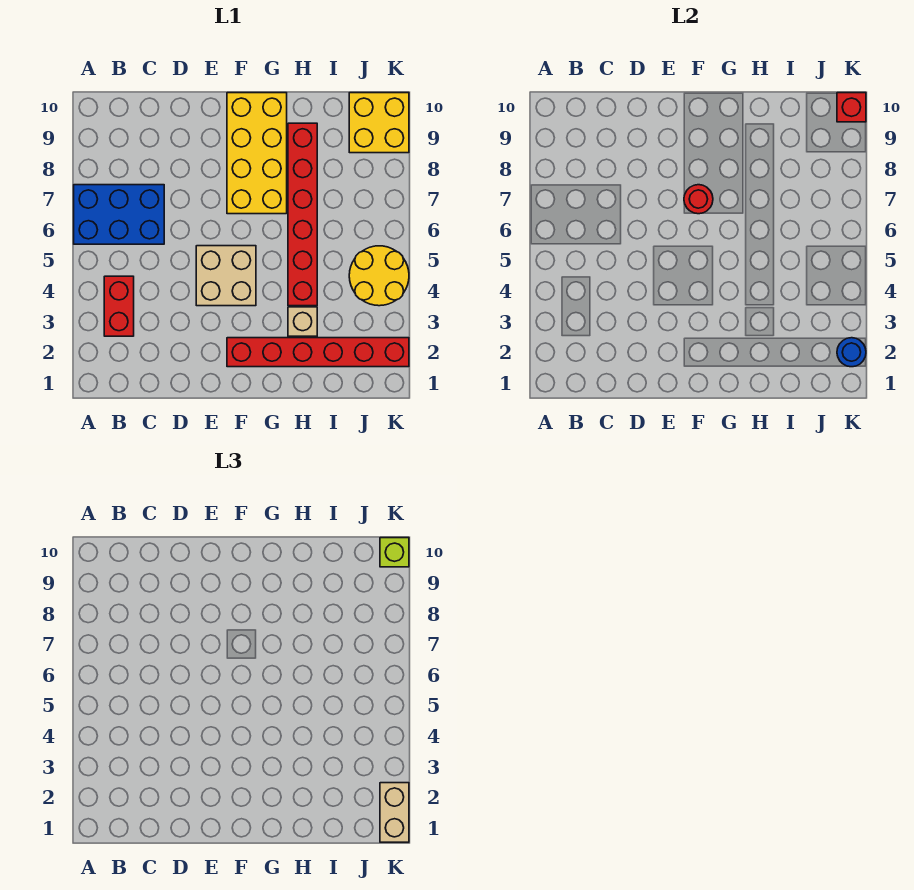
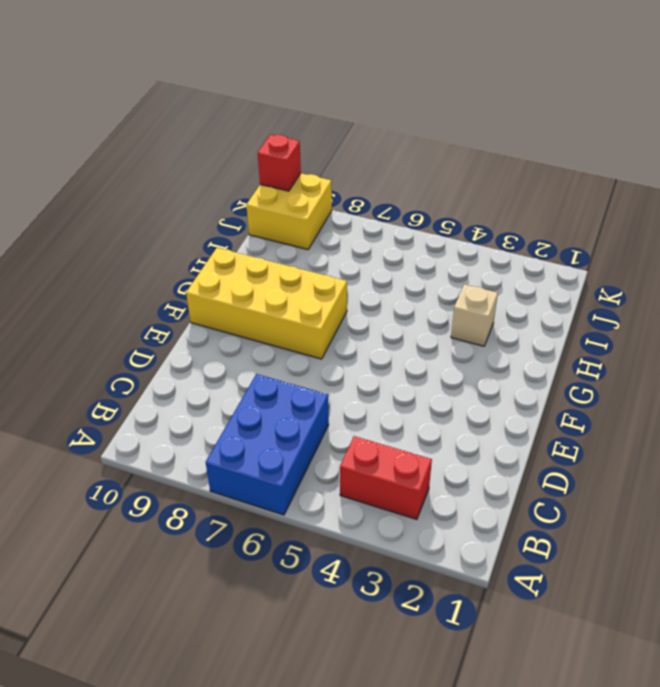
none -> tan brick E4:F5 level 1
none -> red brick F2:K2 level 1
none -> red brick H4:H9 level 1

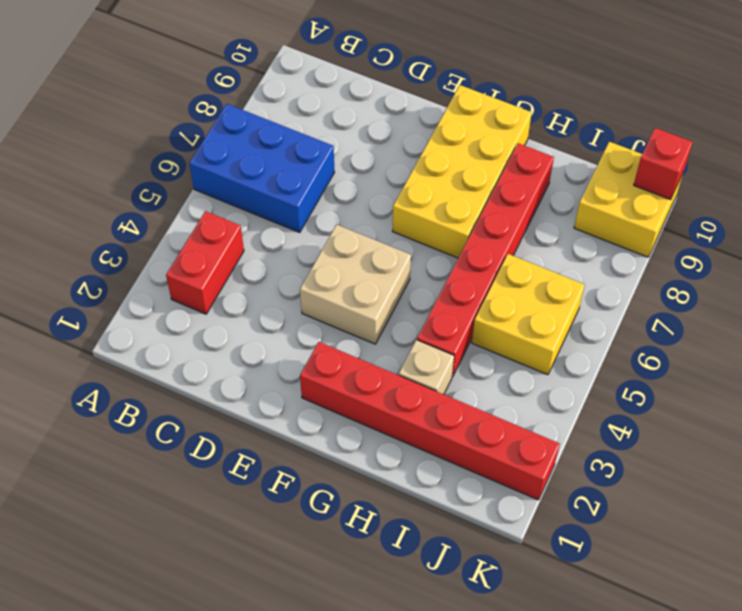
yellow brick I5:J6 level 1 -> yellow round brick J4:K5 level 1
none -> red round brick F7 level 2
none -> blue round brick K2 level 2
none -> tan brick K1:K2 level 3

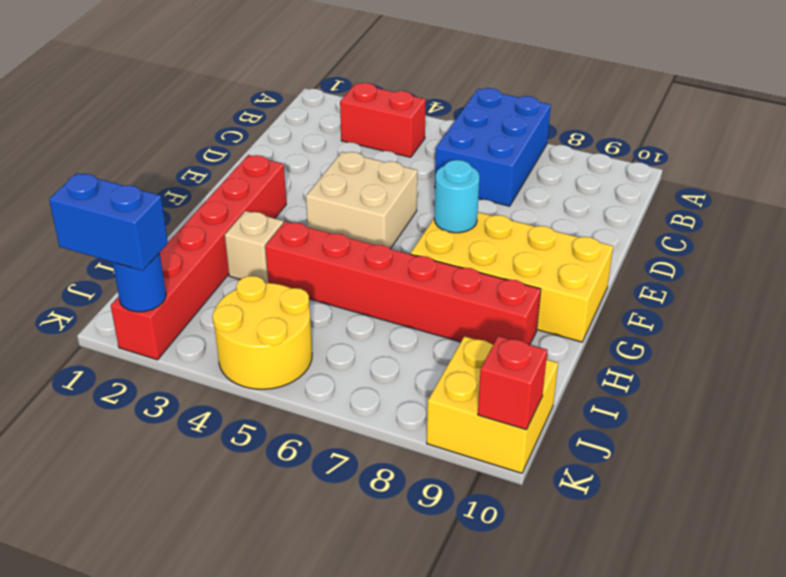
cyan round brick F7 level 2 -> red round brick F7 level 2
blue brick K1:K2 level 3 -> tan brick K1:K2 level 3
none -> lime brick K10 level 3

